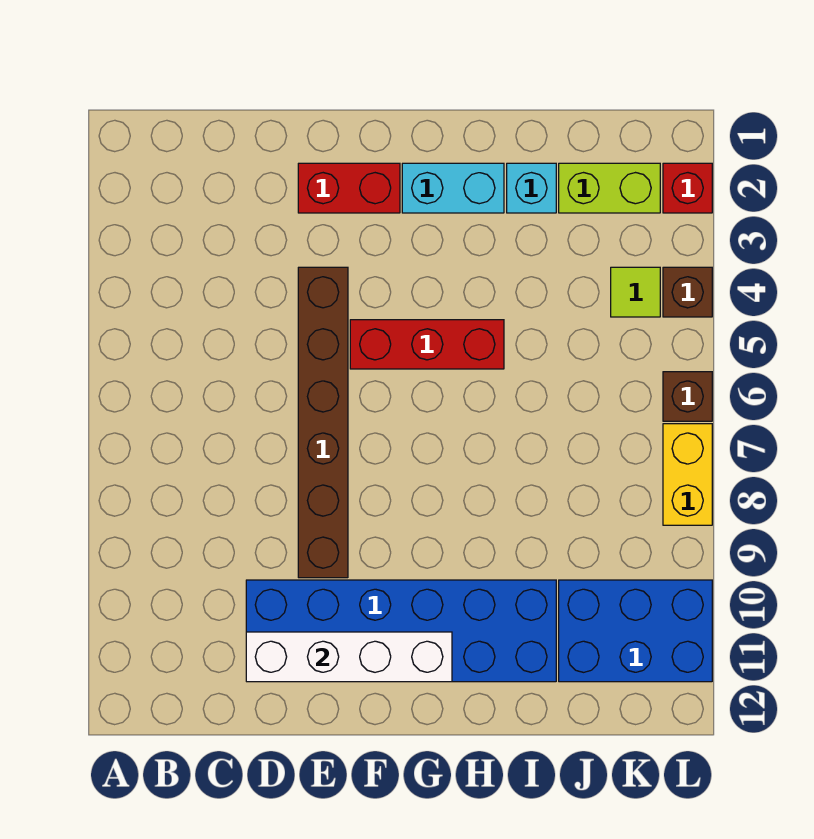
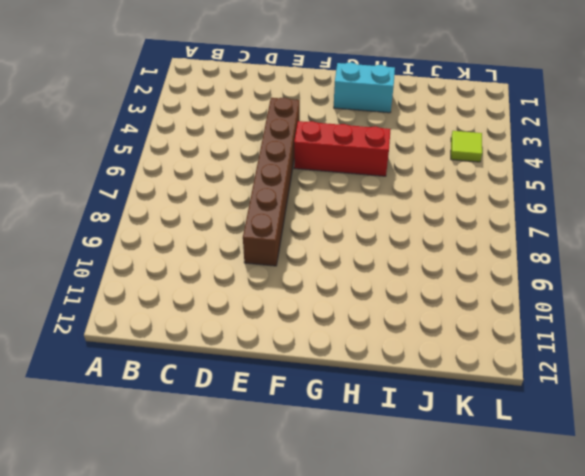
none -> blue brick D10:I11 level 1
none -> red brick E2:F2 level 1
none -> cyan brick I2 level 1

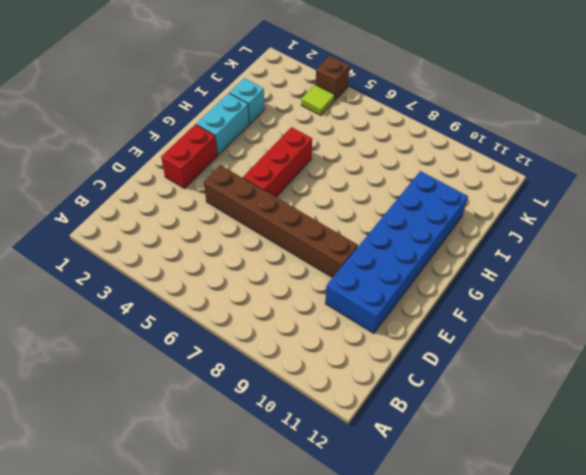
none -> lime brick J2:K2 level 1
none -> blue brick J10:L11 level 1
none -> red brick L2 level 1

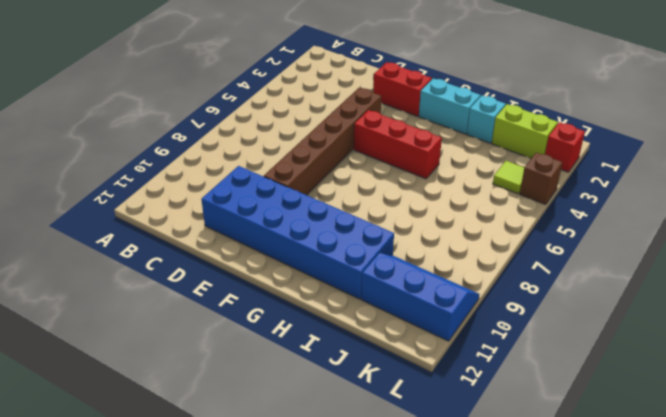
blue slope J10:L11 level 1 top 11 -> blue brick J10:L11 level 1
none -> brown brick L6 level 1
none -> yellow brick L7:L8 level 1
none -> white brick D11:G11 level 2

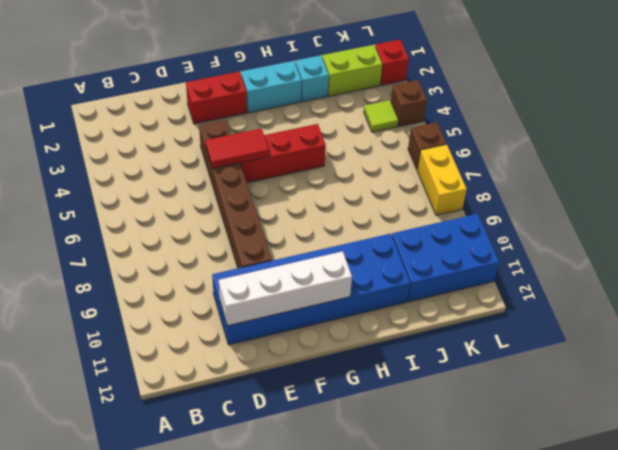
red tile E5:F5 level 2 -> none

